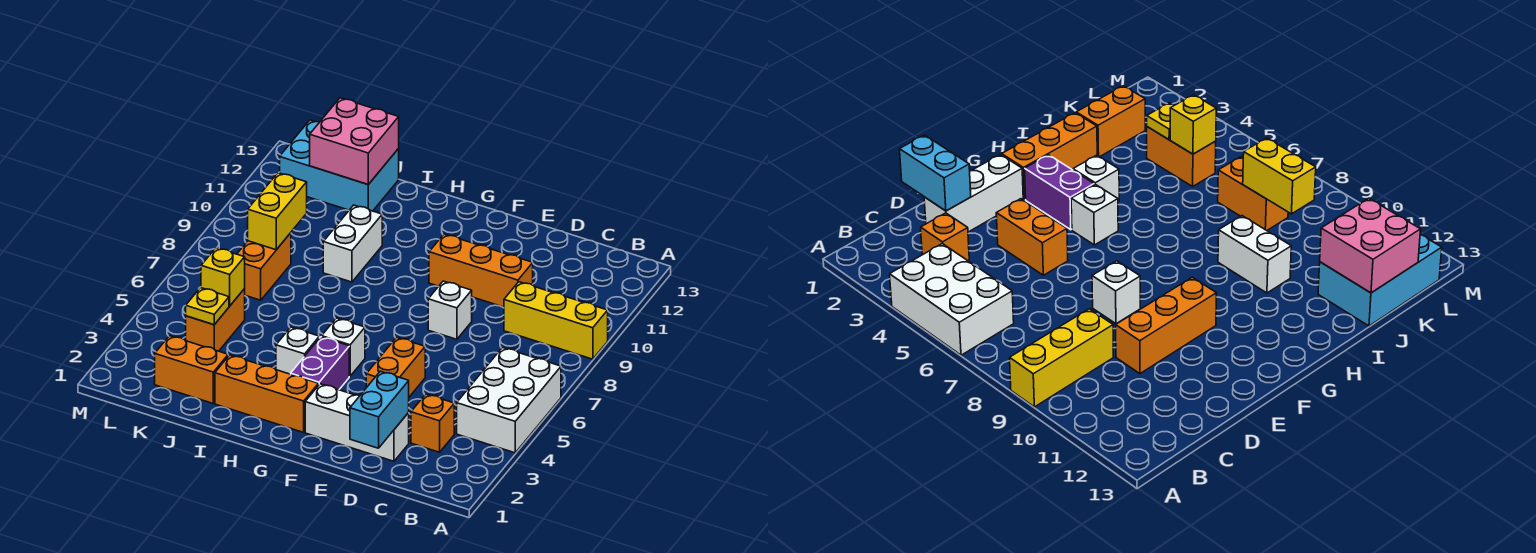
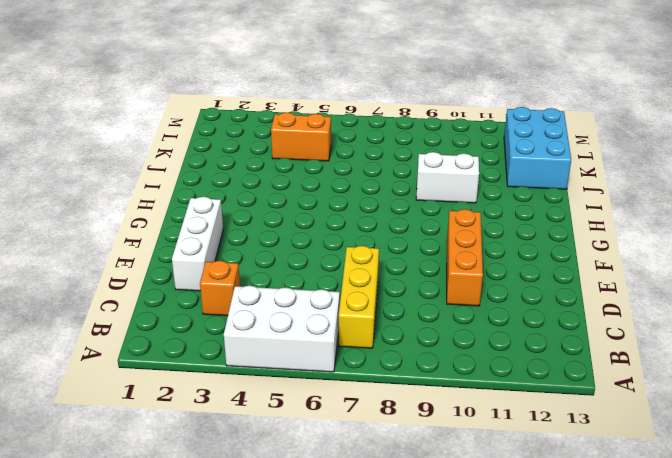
yellow brick B7:D7 level 1 -> yellow brick A9:C9 level 1
none -> orange brick E4:E5 level 1
none -> white brick E8 level 1
none -> orange brick G2:I2 level 1

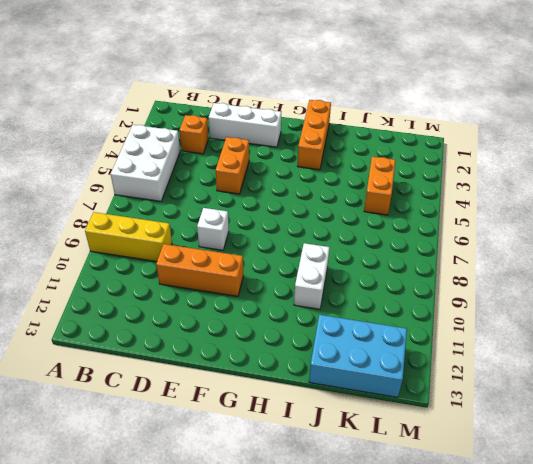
orange brick H1:H3 level 1 -> orange brick G2:I2 level 1
none -> purple brick G3:G4 level 1
none -> white brick G5 level 1
none -> white brick H4 level 1

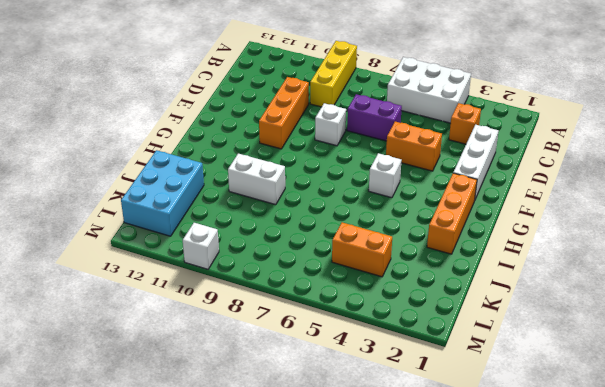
purple brick D6:D7 level 1 -> purple brick G3:G4 level 1
white brick M10 level 1 -> white brick H4 level 1
none -> orange brick J2:K2 level 1
none -> orange brick K7:K8 level 1
none -> cyan brick D1:D2 level 2

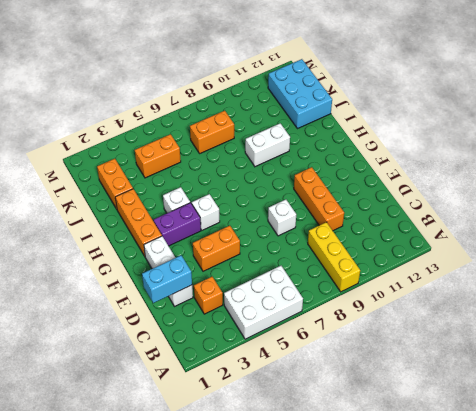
none -> pink brick J12:K13 level 2
none -> yellow plate K4 level 2
none -> yellow brick K5 level 2

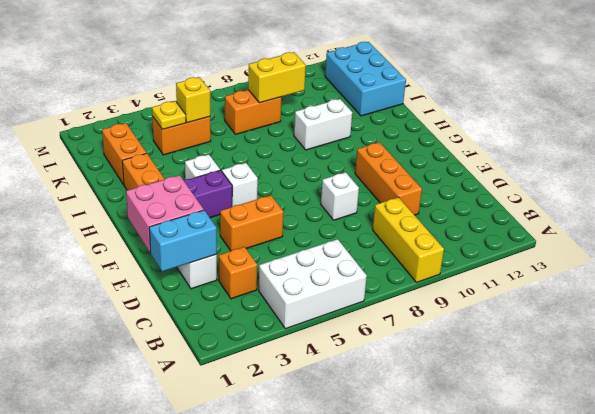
pink brick E1:F2 level 2 -> pink brick J12:K13 level 2

